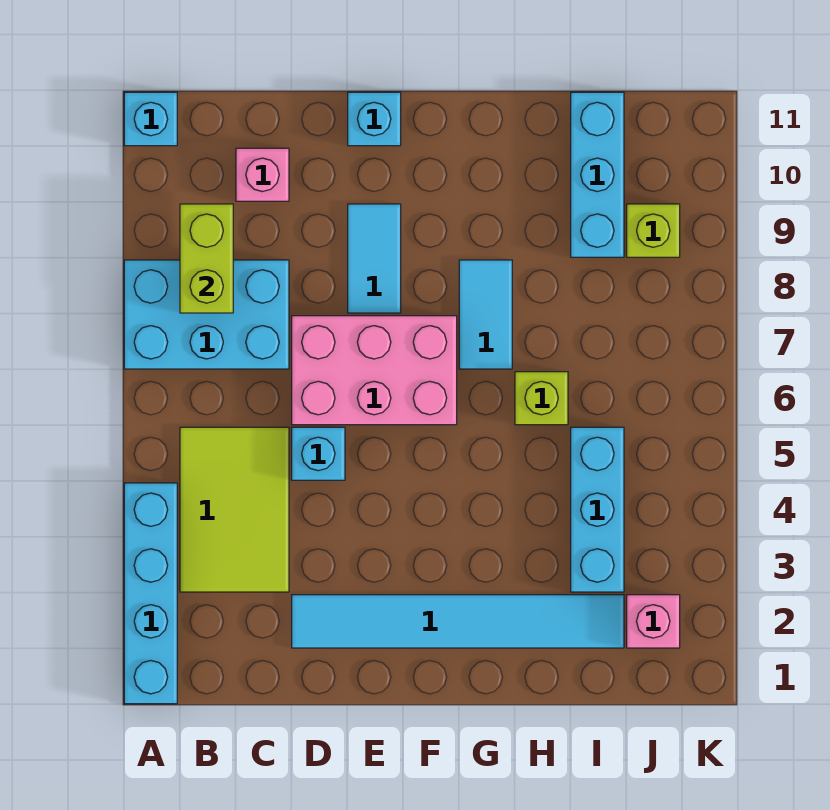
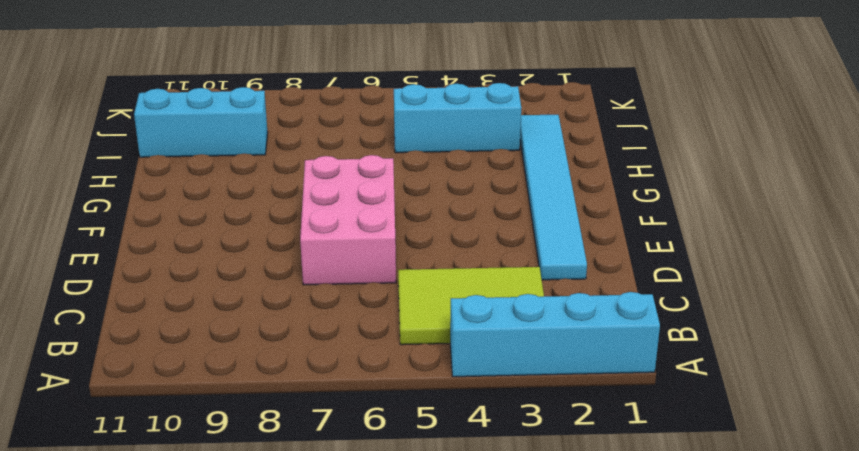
none -> cyan brick A7:C8 level 1
none -> cyan brick A11 level 1
none -> pink brick C10 level 1

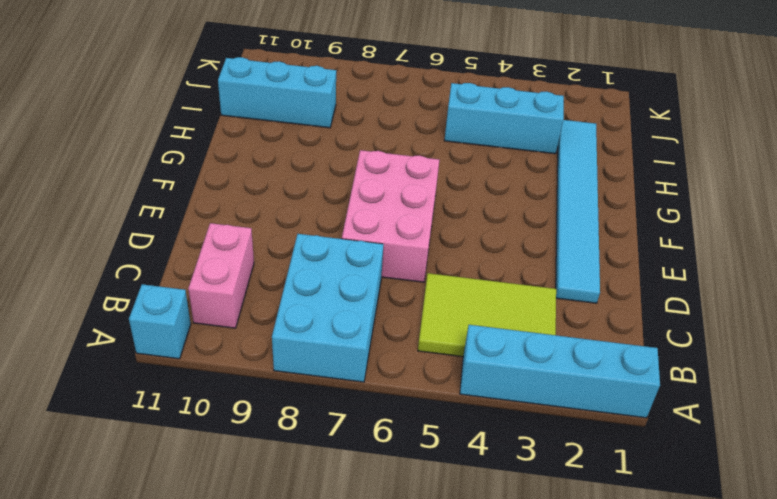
pink brick B10:C10 level 1 -> pink brick C10 level 1
none -> cyan brick D5 level 1
none -> cyan tile E8:E9 level 1
none -> cyan brick E11 level 1

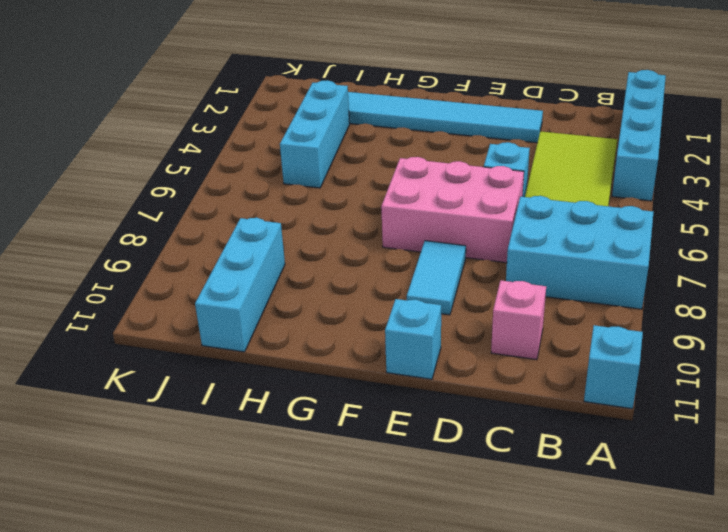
none -> cyan tile G7:G8 level 1
none -> lime brick H6 level 1
none -> pink brick J2 level 1

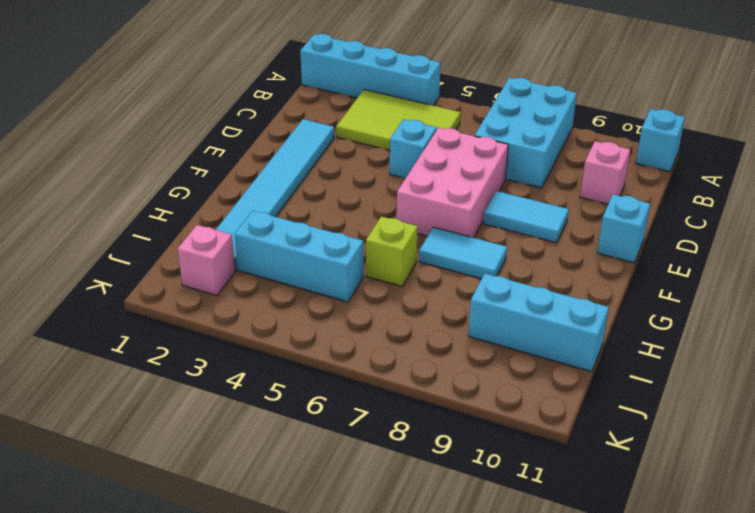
none -> lime brick J9 level 1
none -> lime brick B8:B9 level 2

